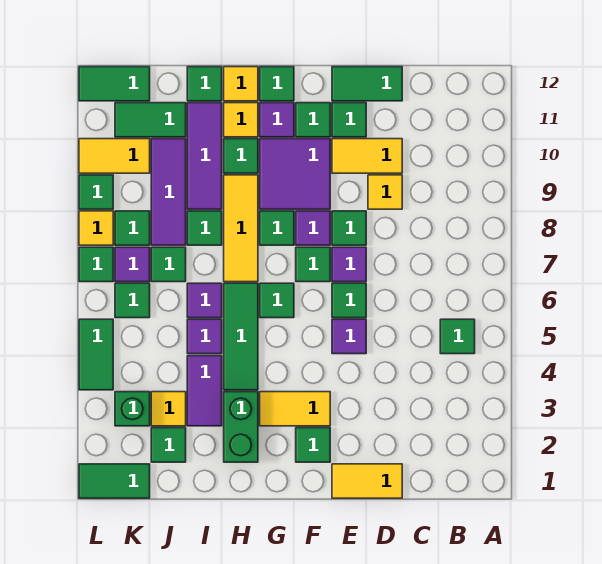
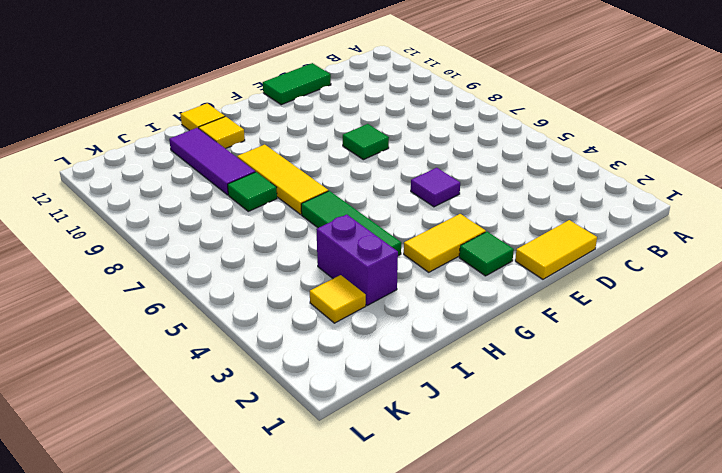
purple brick I3:I4 level 1 -> purple tile I3:I4 level 1
none -> green tile B5 level 1
none -> yellow tile D9 level 1
none -> yellow tile D10:E10 level 1
none -> green tile E6 level 1

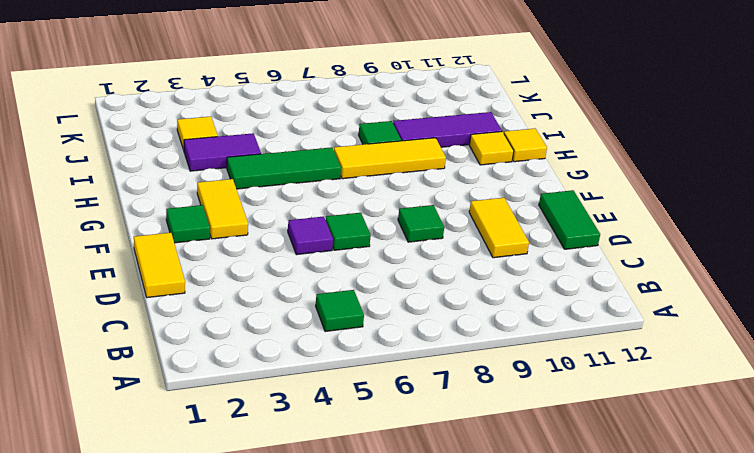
none -> yellow tile D9 level 1
none -> purple tile E7 level 1
none -> green tile E11 level 1
none -> green tile F7 level 1

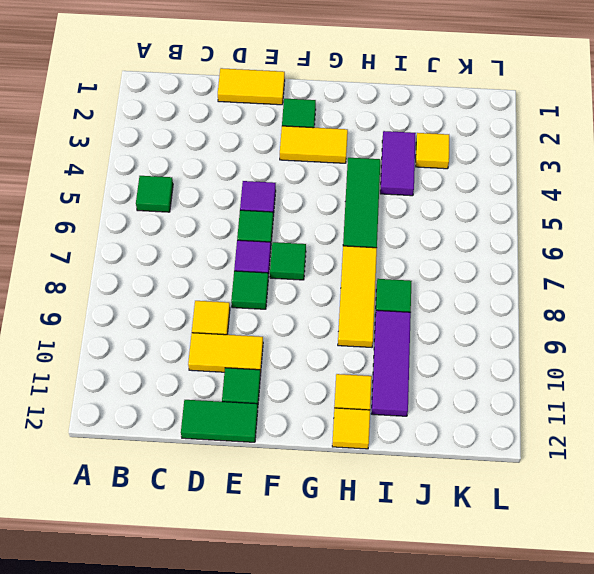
none -> purple tile F8 level 1
none -> purple tile F9:G10 level 1
none -> green tile F11 level 1
none -> green tile G6 level 1

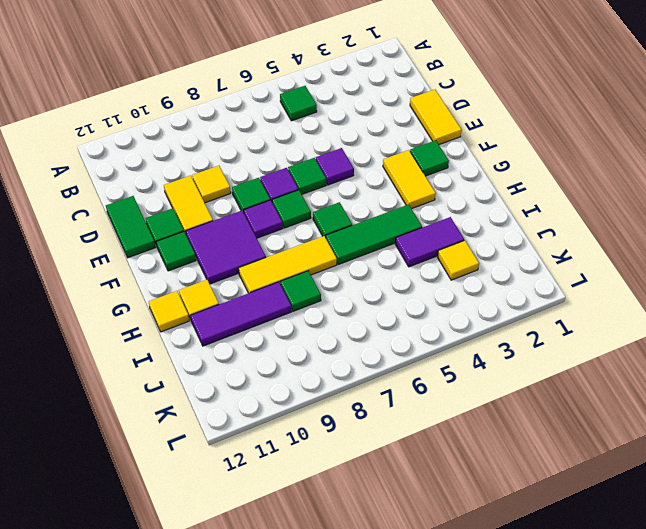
none -> green tile G8 level 1
none -> purple tile G11 level 1
none -> green tile G12 level 1
none -> green brick H2:H3 level 1

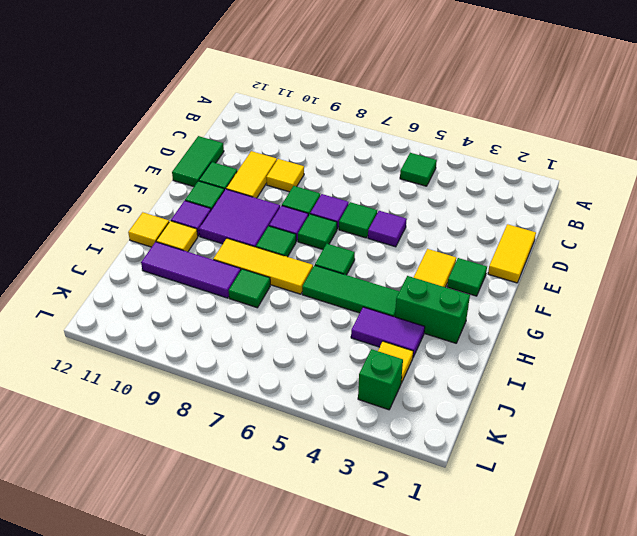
none -> green tile G12 level 1
none -> green tile H10 level 1
none -> purple tile I5 level 1
none -> purple tile I6 level 1

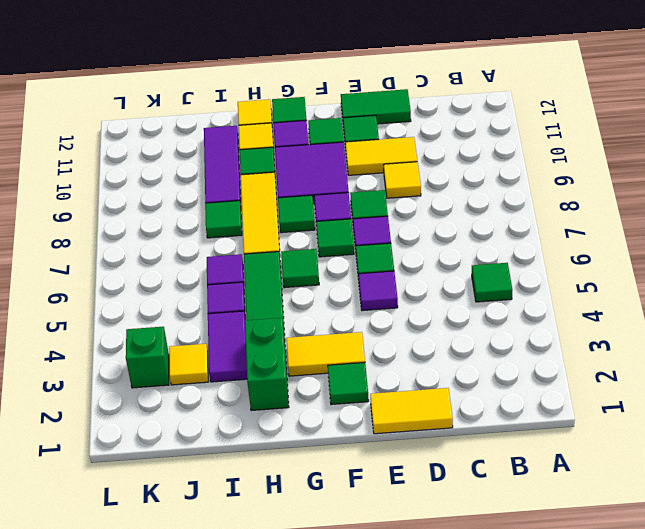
none -> green tile I12 level 1
none -> green tile J2 level 1
none -> green tile J7 level 1
none -> purple tile J8:J10 level 1

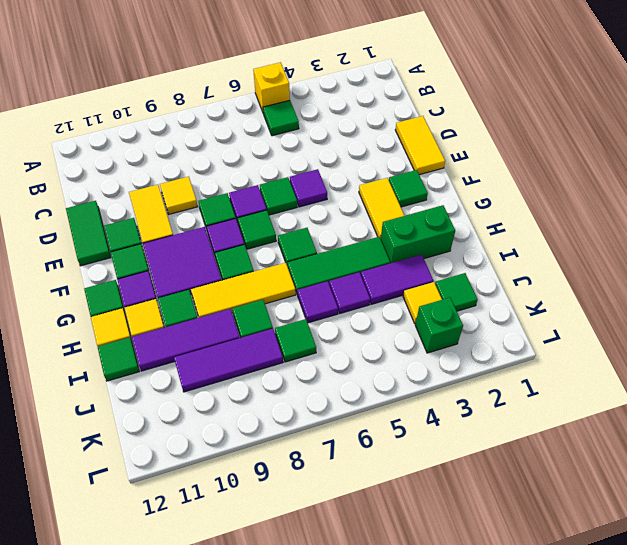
yellow brick A5 level 1 -> none
none -> green tile J11:K11 level 1
none -> green tile K1:L1 level 1
none -> green tile K6 level 1
none -> purple tile K7 level 1

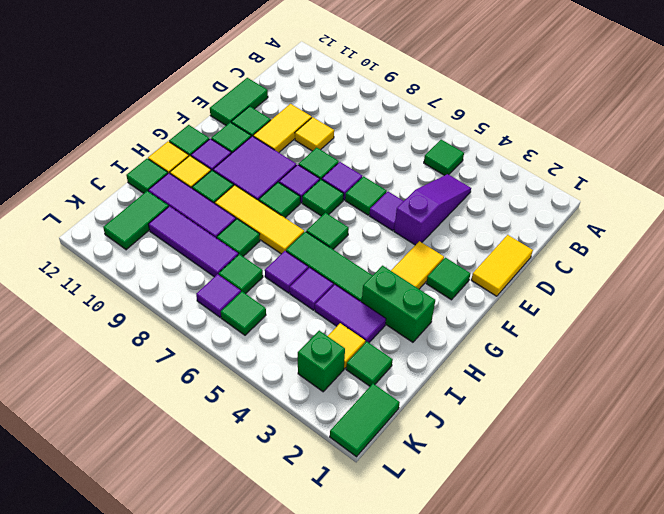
purple slope C4:E4 level 1 top E -> none
none -> green tile K8 level 1
none -> yellow tile K10:L10 level 1
none -> green tile K12:L12 level 1
none -> green tile L4:L5 level 1

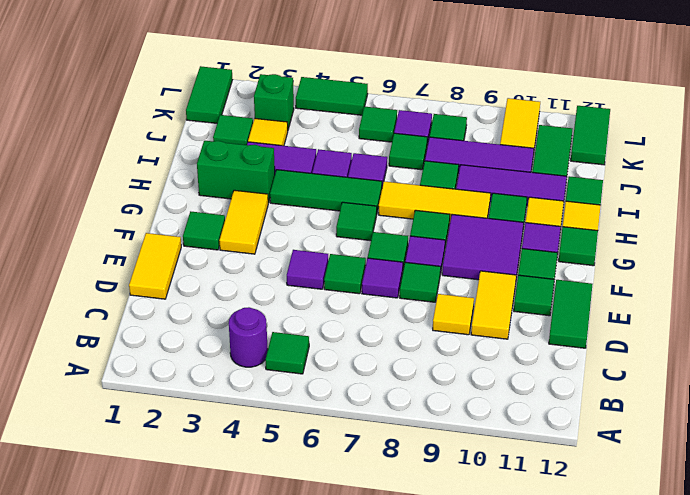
purple round brick B4 level 1 -> none
none -> green tile L7 level 1
none -> yellow tile L8 level 1
none -> green tile L9 level 1

